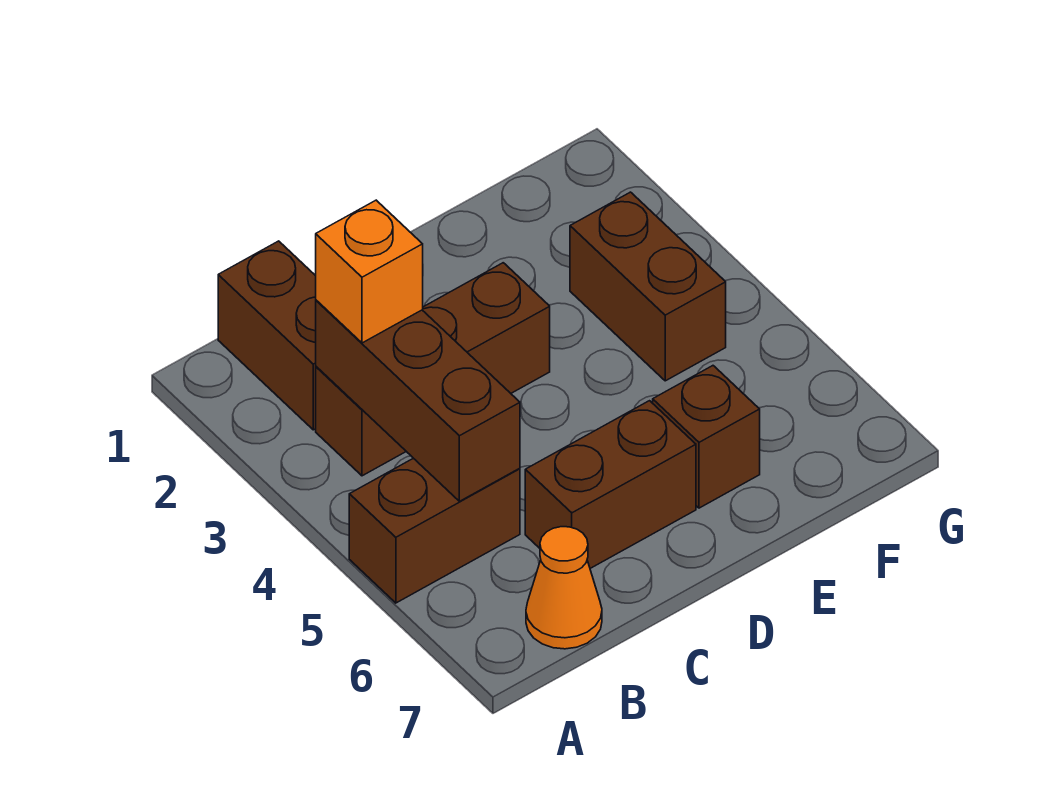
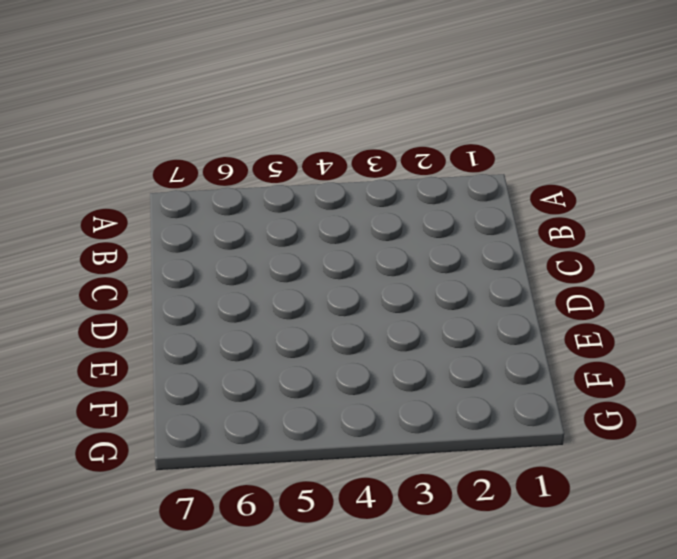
none -> brown brick A5:B5 level 1
none -> brown brick B1:B2 level 1

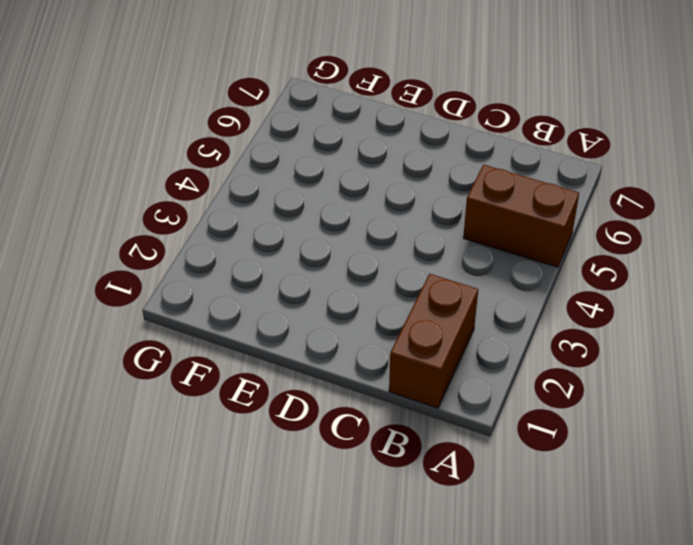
none -> brown brick B3:D3 level 1
none -> orange cone B7 level 1

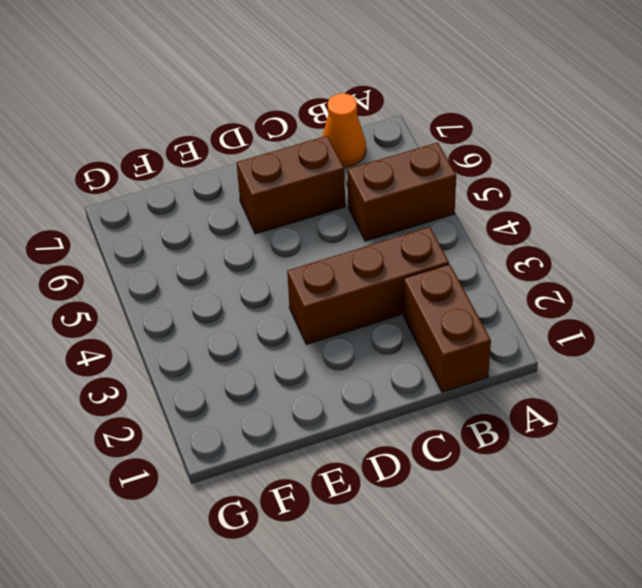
none -> brown brick E6 level 1
none -> brown brick F3:F4 level 1

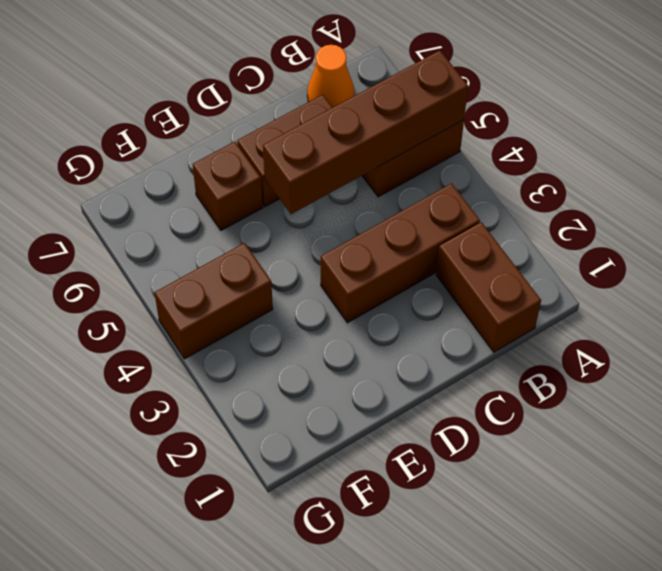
brown brick A5:D5 level 2 -> brown brick B3:B5 level 2
brown brick F4:G4 level 1 -> brown brick F3:F4 level 1
none -> orange brick B3 level 3

